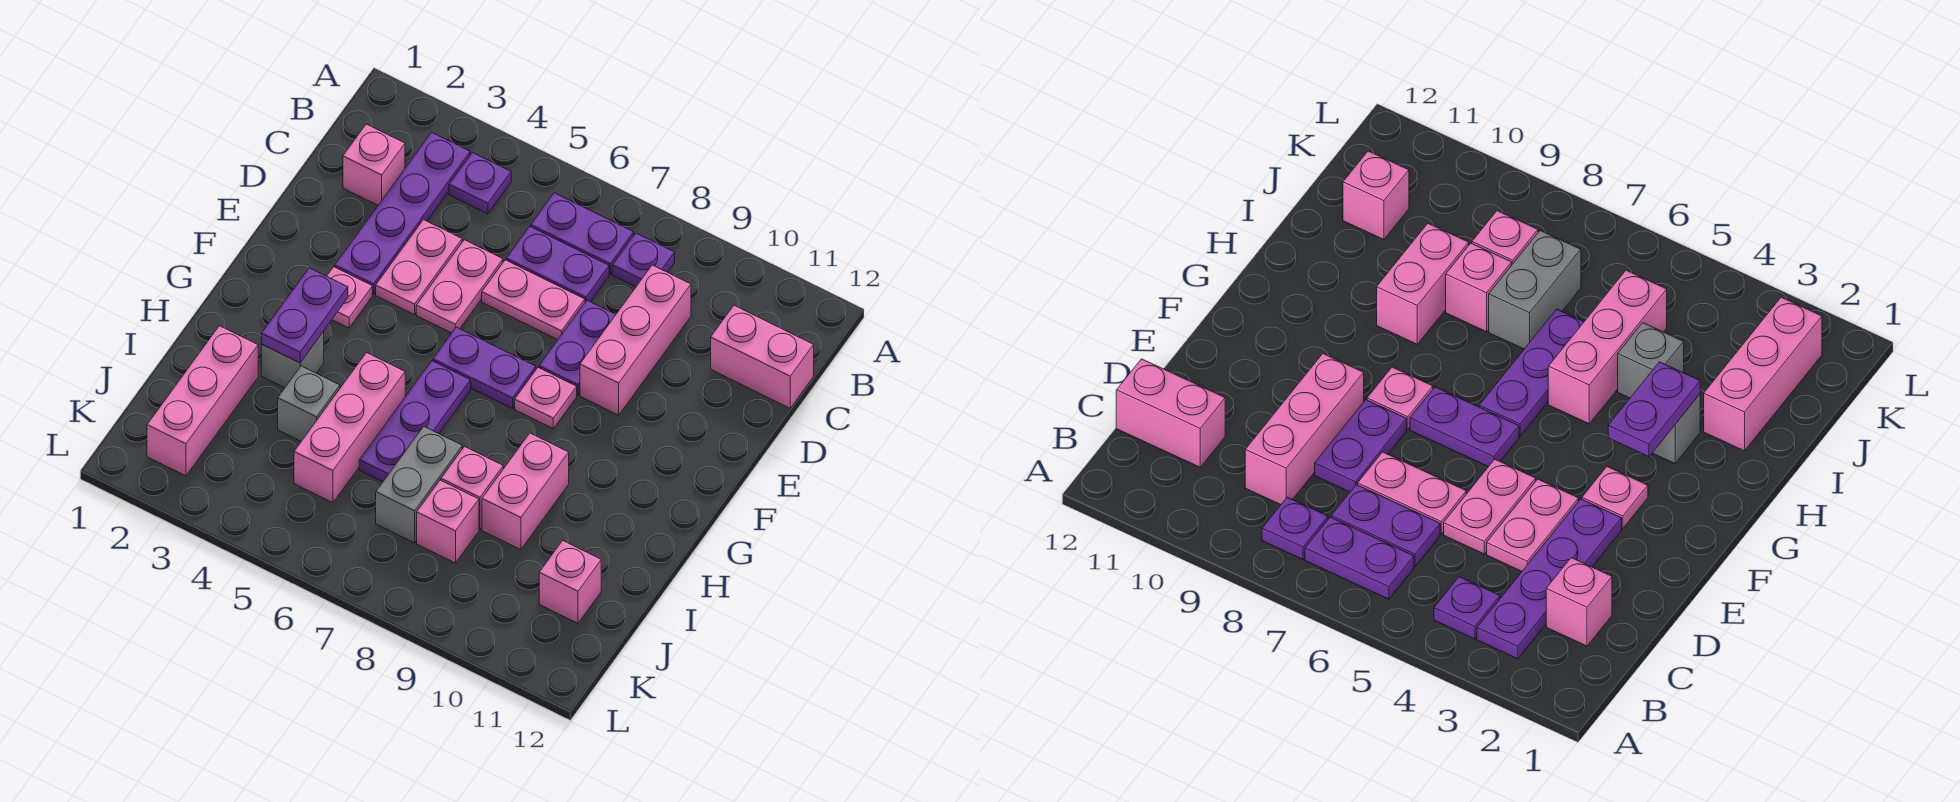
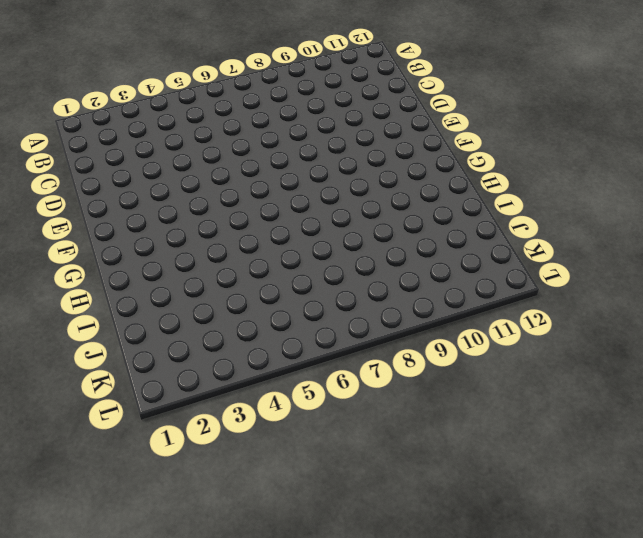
none -> purple plate B3:E3 level 1
none -> purple plate B4 level 1
none -> purple plate B6:B7 level 1

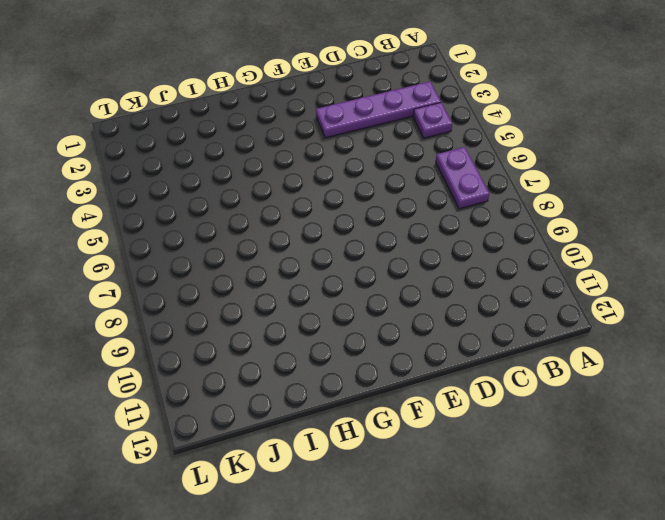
none -> purple plate B8 level 1
none -> pink brick C2 level 1
none -> purple plate C6:C7 level 1

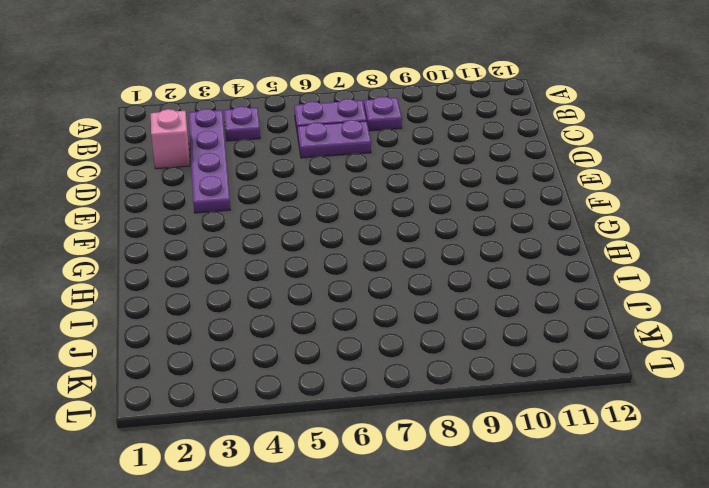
none -> pink brick C9:E9 level 1
none -> pink brick C11:C12 level 1
none -> pink plate D4:E4 level 1

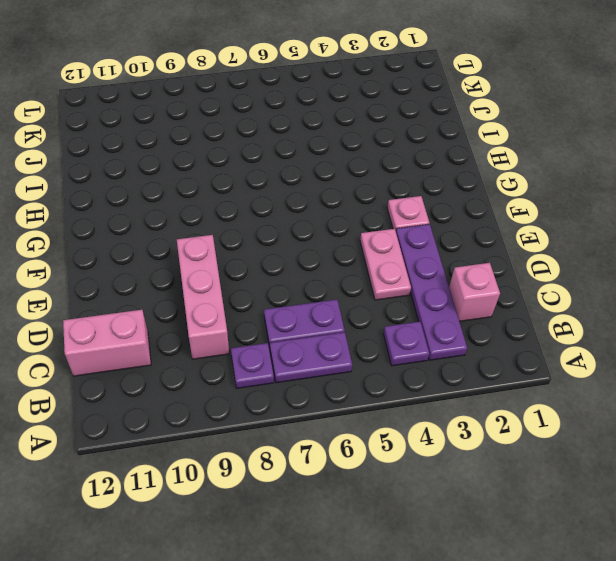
none -> pink plate D5:E5 level 1
none -> pink plate D6:D7 level 1
none -> purple plate D8:E8 level 1

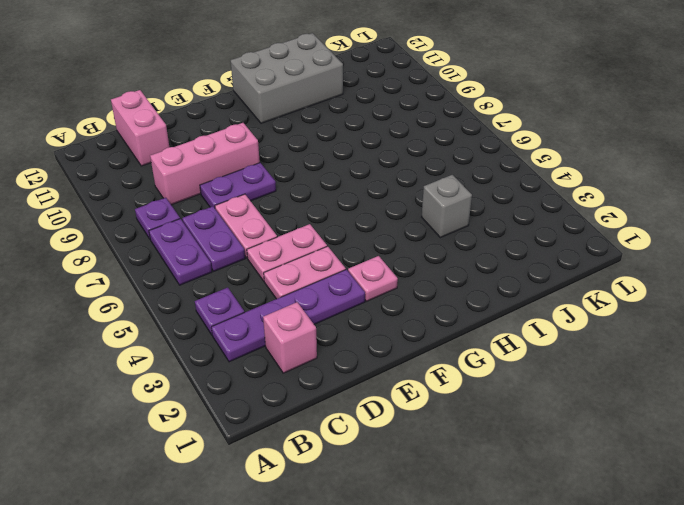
grey brick G11:I12 level 1 -> none
none -> purple plate F6:F7 level 1
none -> pink plate F8 level 1
none -> purple plate G6:I6 level 1

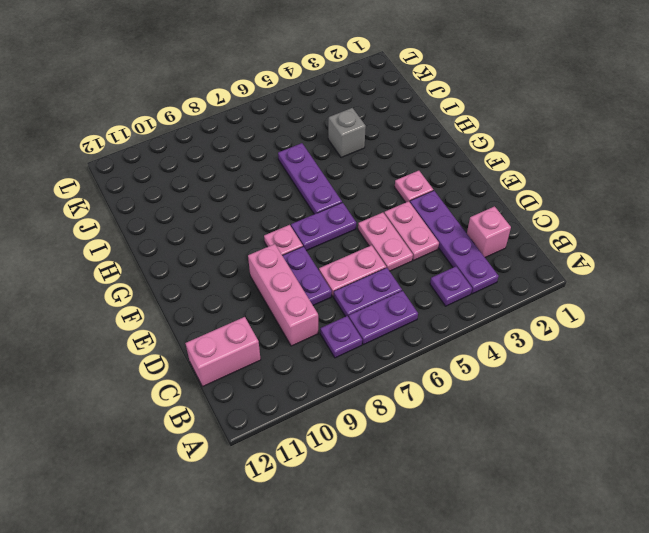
none -> grey brick H3 level 1
none -> pink brick H5:J5 level 1
none -> pink brick H9:I9 level 1

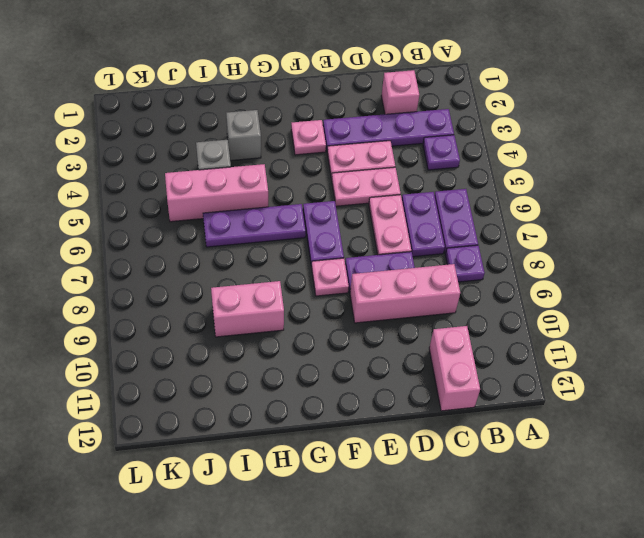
none -> pink brick I2:K2 level 1
none -> grey brick I7:J7 level 1
none -> pink brick I8 level 1

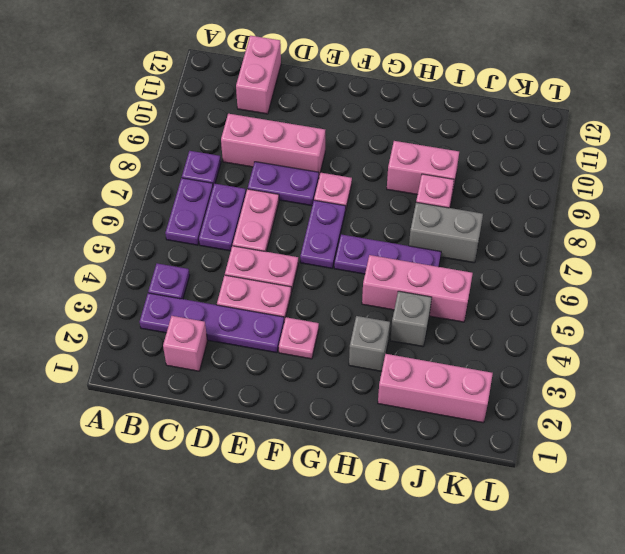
none -> pink brick J8 level 1
none -> pink brick J11 level 1
none -> purple plate G3:H3 level 2

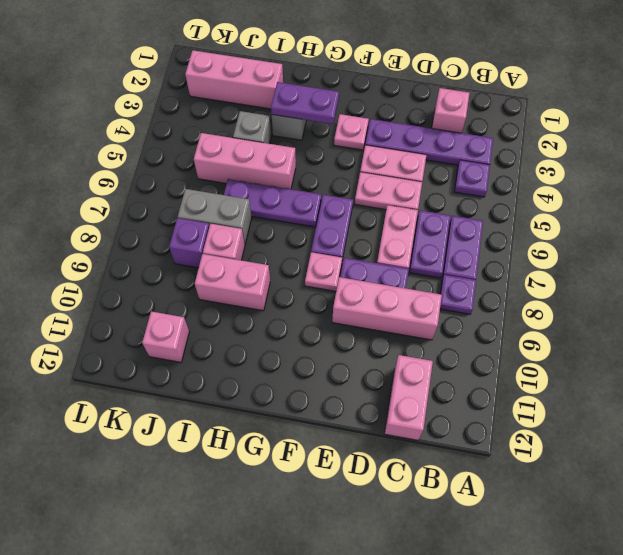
purple brick J8 level 1 -> pink brick J8 level 1

